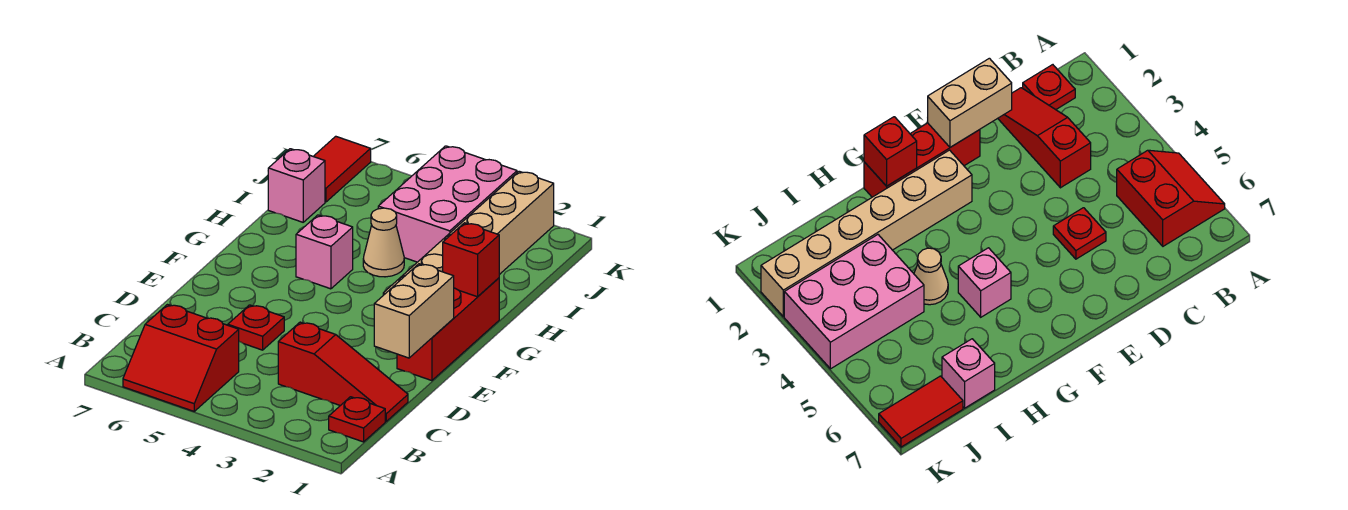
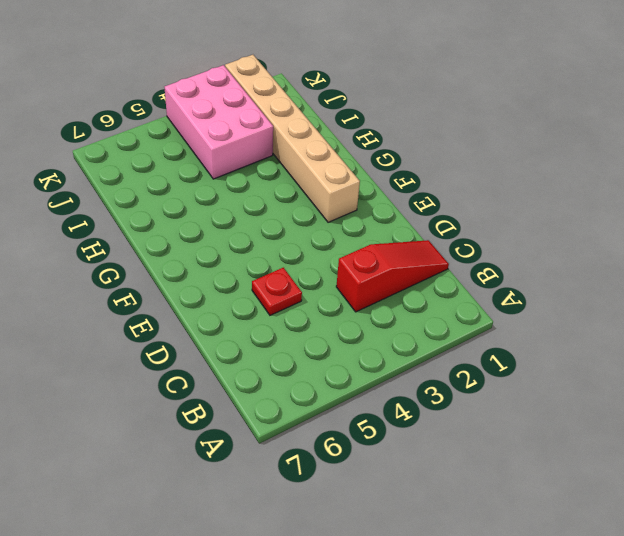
none -> red slope A5:B6 level 1 top B
none -> red plate B1 level 1
none -> red brick E1:G1 level 1

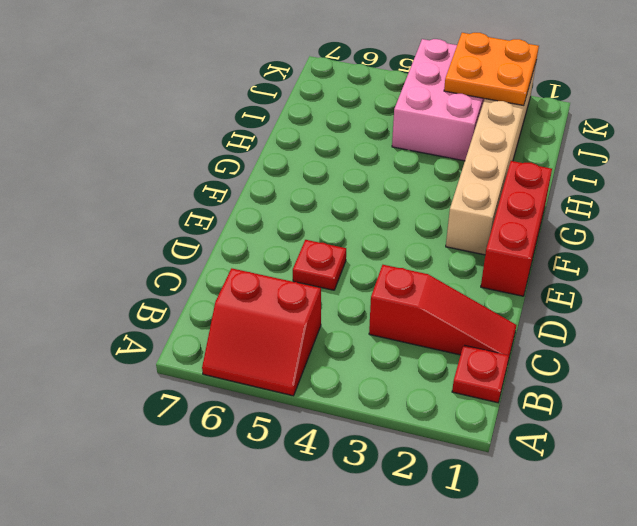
orange plate J2:K3 level 2 -> none
none -> pink brick G5 level 1
none -> tan cone H4 level 1
none -> pink brick I7 level 1

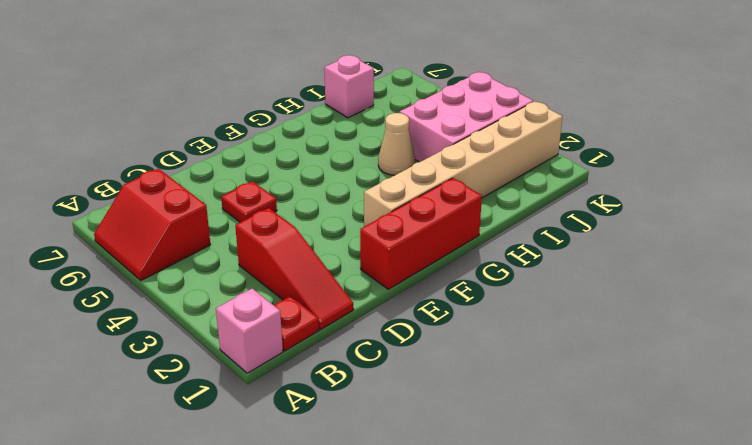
pink brick A1 level 1 -> pink brick G5 level 1
none -> red tile J7:K7 level 1
none -> tan brick D1:E1 level 2
none -> red brick G1 level 2

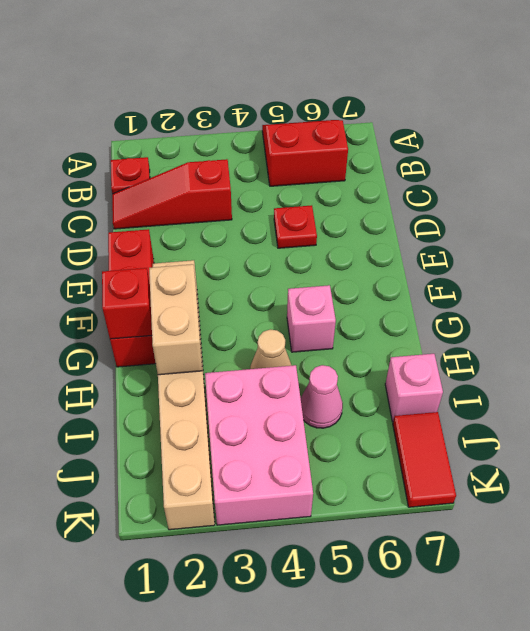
tan brick G2:H2 level 2 -> tan brick D1:E1 level 2
pink cone I5 level 1 -> none

